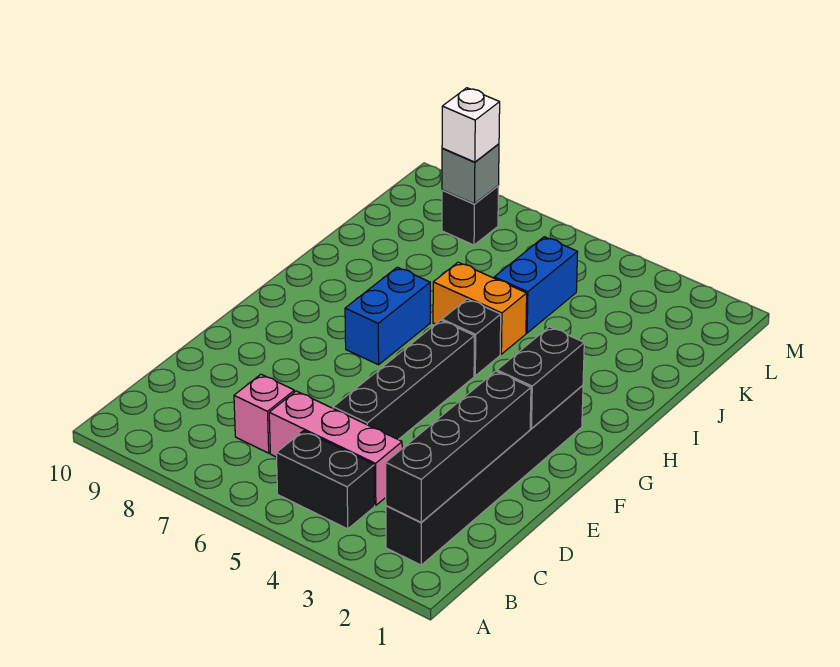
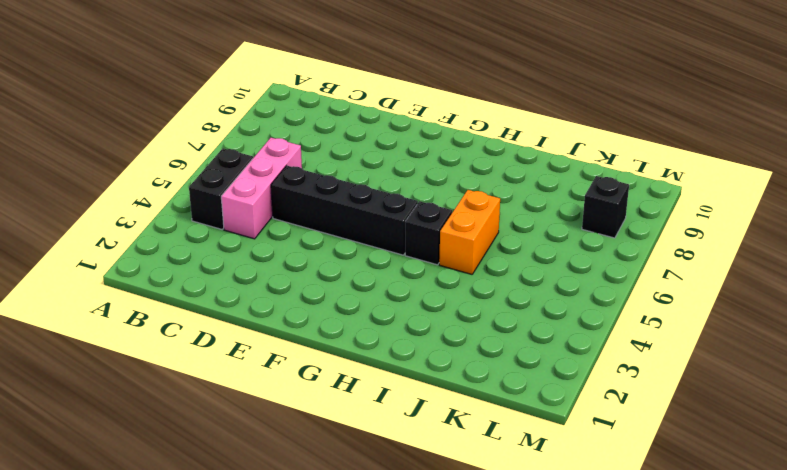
none -> black brick B2:G2 level 1
none -> pink brick C7 level 1
none -> blue brick G7:H7 level 1

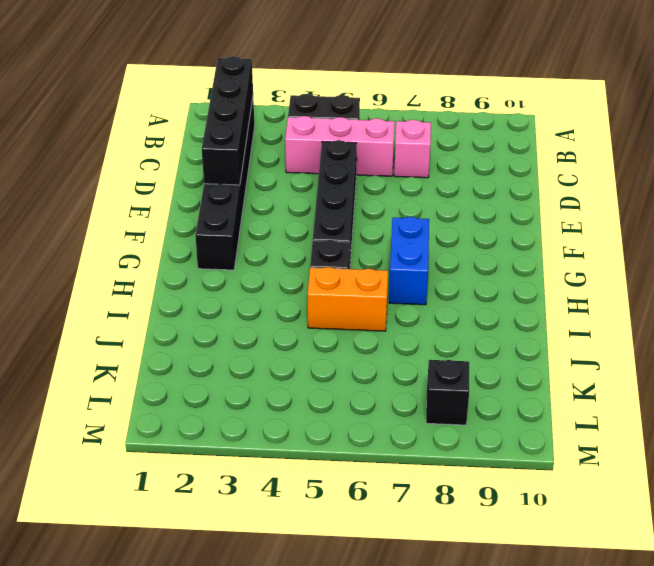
none -> blue brick J5:K5 level 1
none -> black brick F2:G2 level 2
none -> grey brick L8 level 2

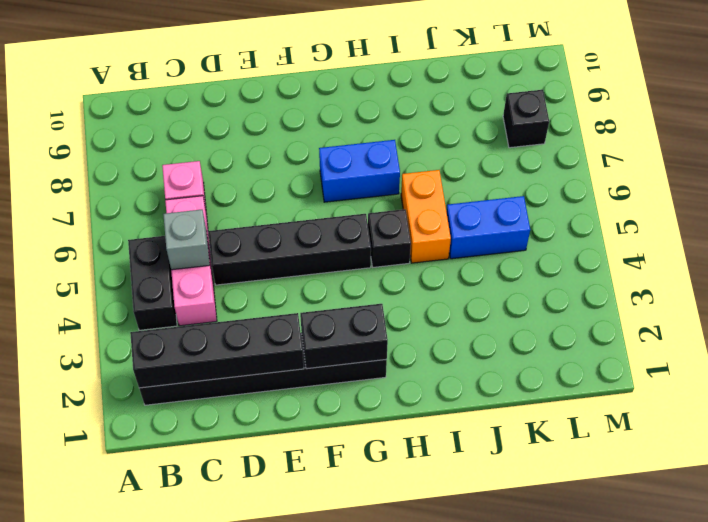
grey brick C5 level 2 -> grey brick L8 level 2
none -> white brick L8 level 3

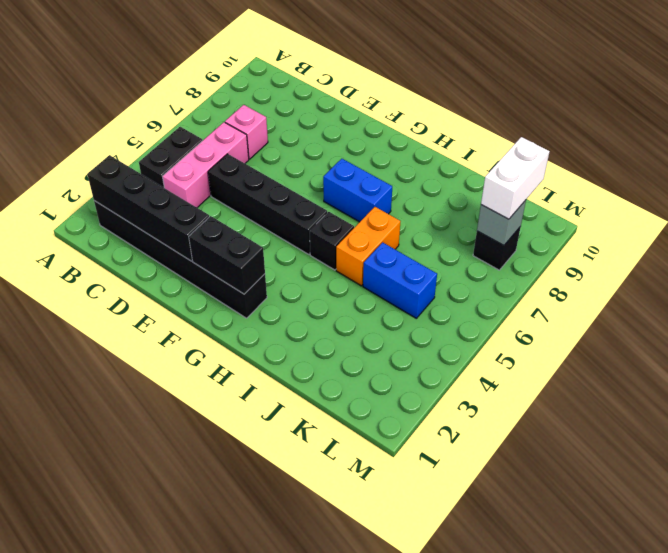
white brick L8:L9 level 3 -> white brick L8 level 3

